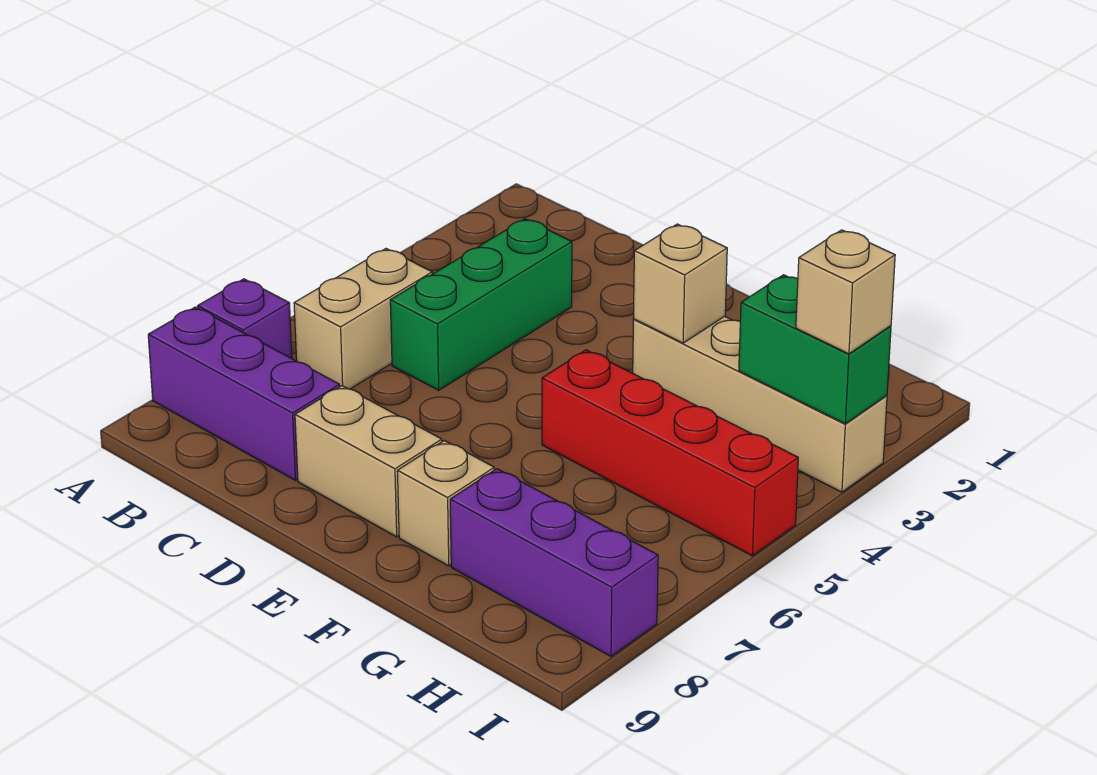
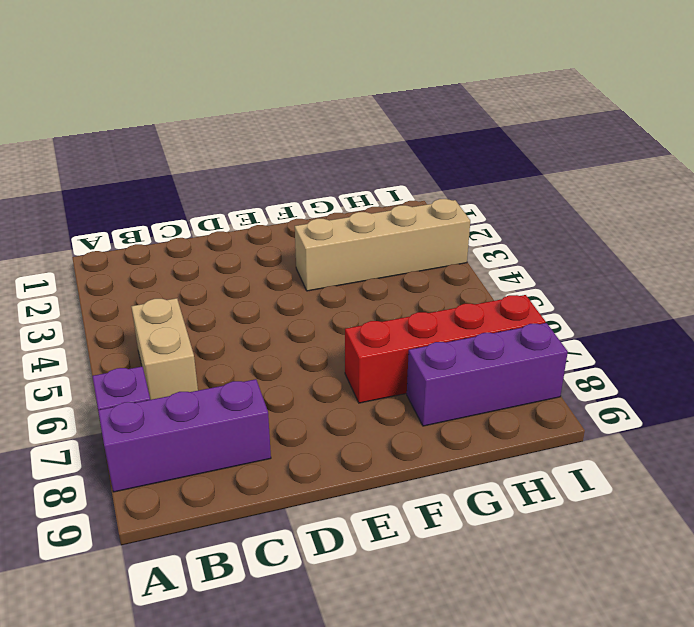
red brick F7:I7 level 1 -> red brick F5:I5 level 1
none -> green brick C3:C5 level 1
none -> tan brick D8:E8 level 1
none -> tan brick F8 level 1

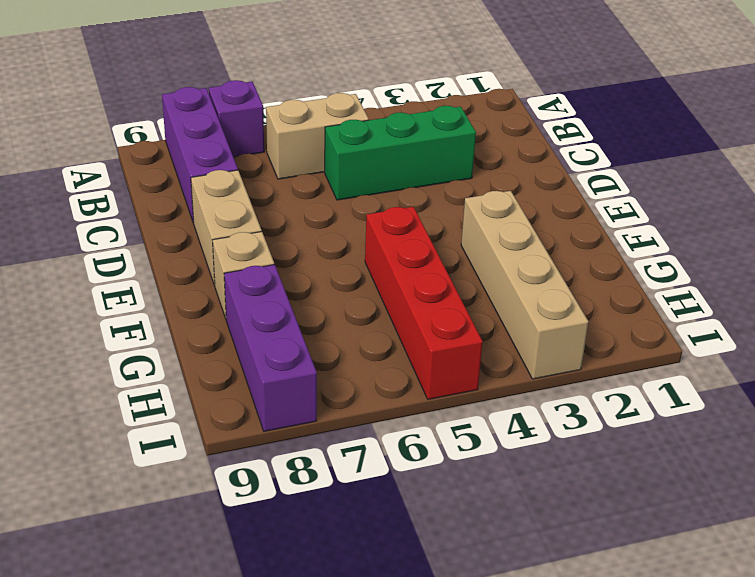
none -> tan brick F3 level 2
none -> green brick H3:I3 level 2
none -> tan brick I3 level 3

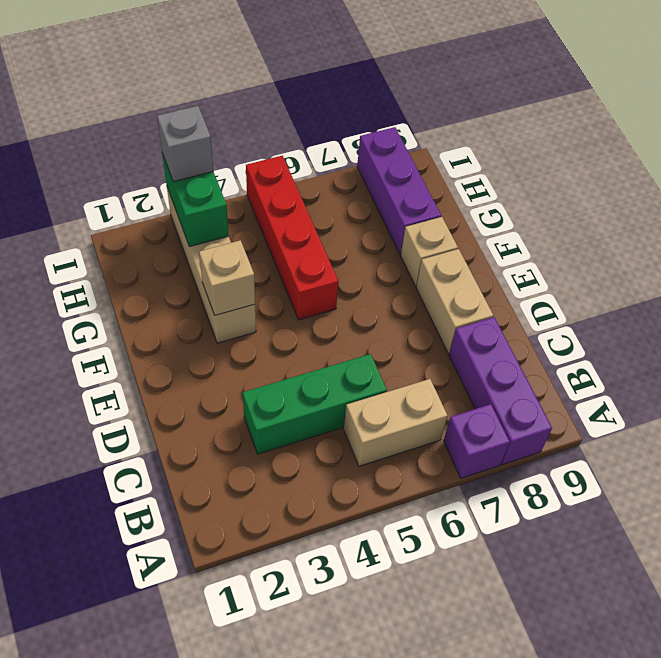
grey brick I3 level 3 -> tan brick I3 level 3

